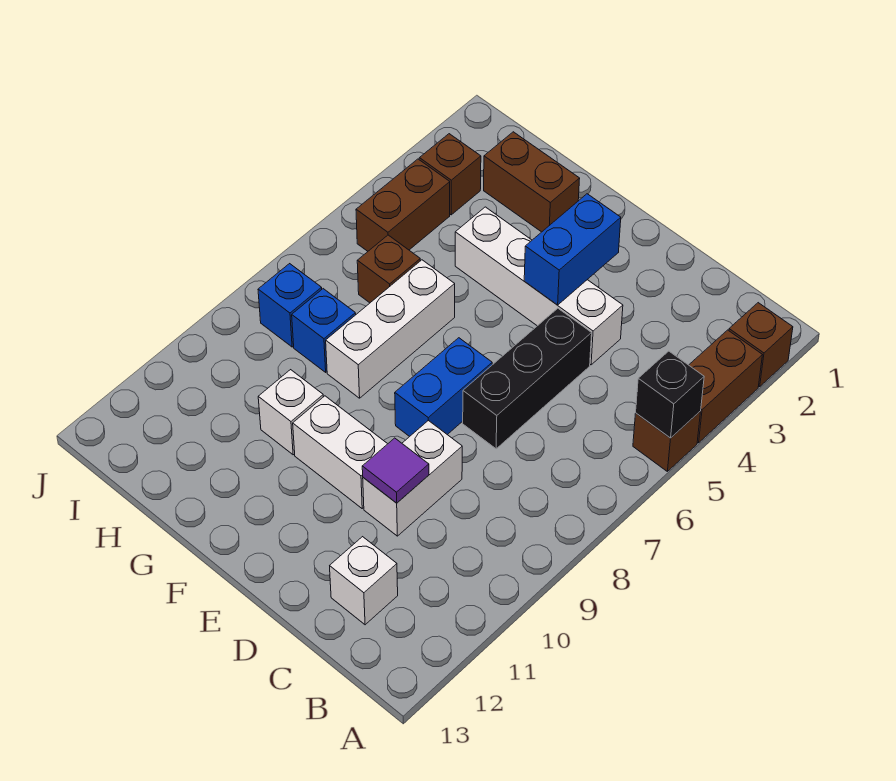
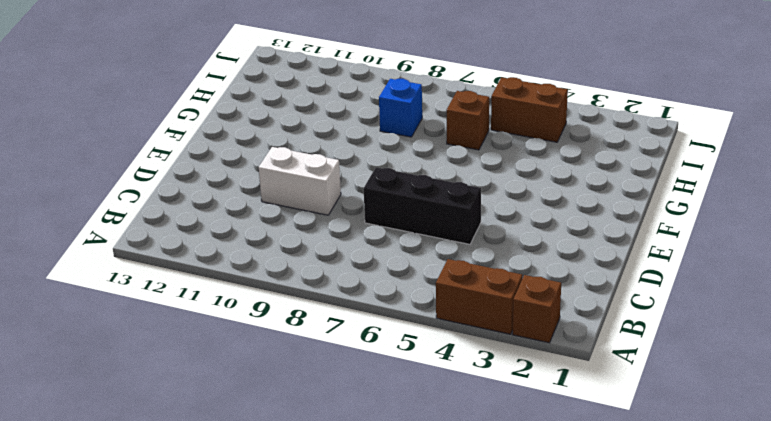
none -> brown brick A5 level 1
none -> white brick C12 level 1
none -> white brick D4:G4 level 1

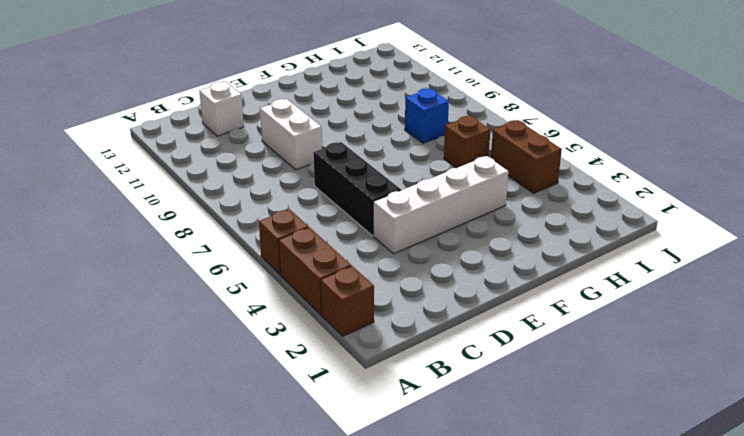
none -> blue brick E7:E8 level 1
none -> white brick E10:F10 level 1
none -> brown brick G2:H2 level 1

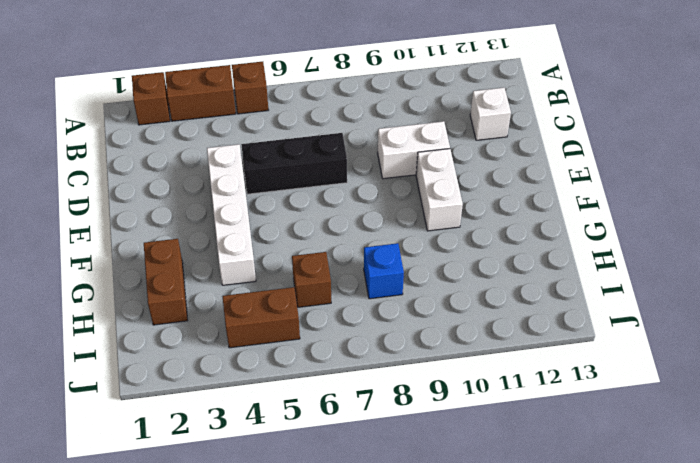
none -> blue brick E7:E8 level 1
none -> white brick G6:G8 level 1
none -> white brick G10 level 1

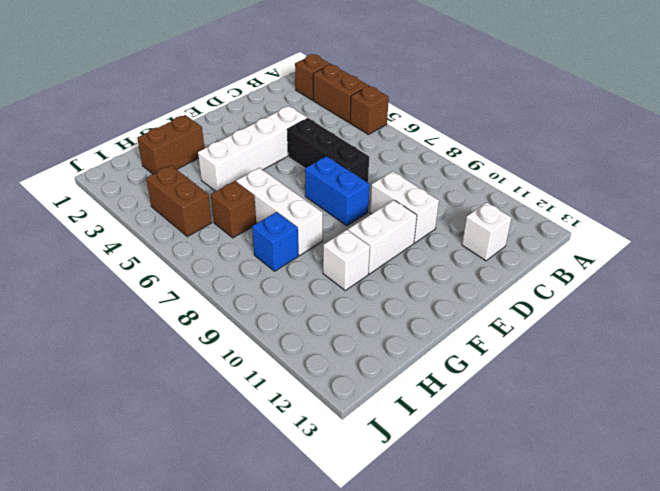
none -> brown brick I3 level 1
none -> blue brick I8 level 1
none -> black brick A5 level 2

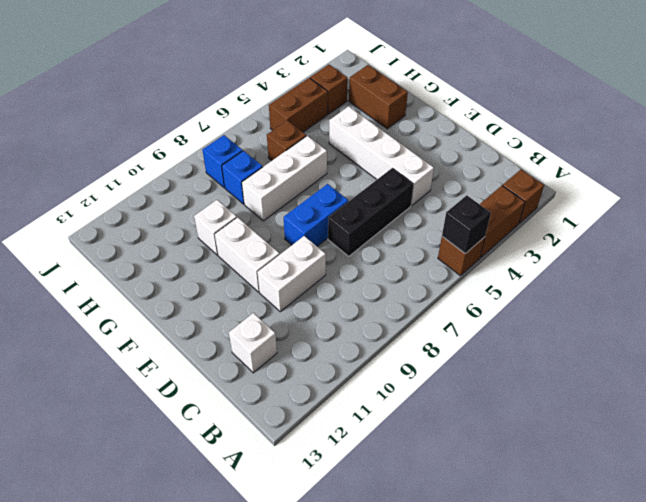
none -> purple tile D10 level 2
none -> blue brick E3:E4 level 2

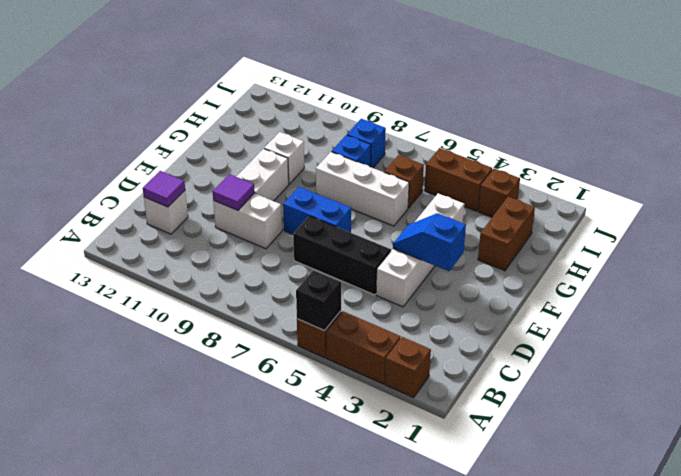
purple tile C12 level 2 -> none
blue slope E3:E4 level 2 top 3 -> blue brick E3:E4 level 2

